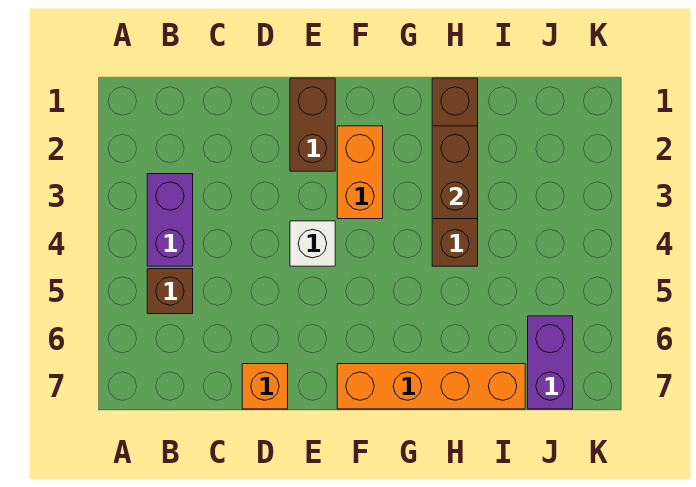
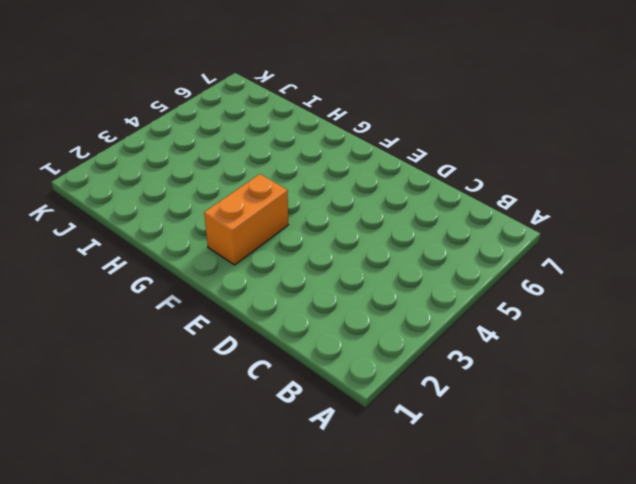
none -> purple brick B3:B4 level 1
none -> brown brick B5 level 1

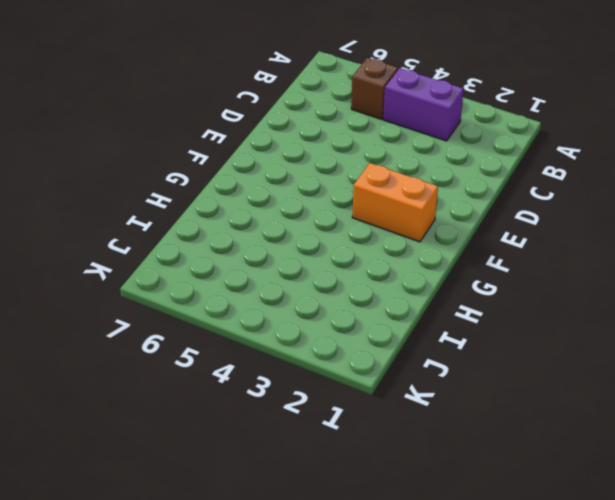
none -> orange brick D7 level 1
none -> brown brick E1:E2 level 1

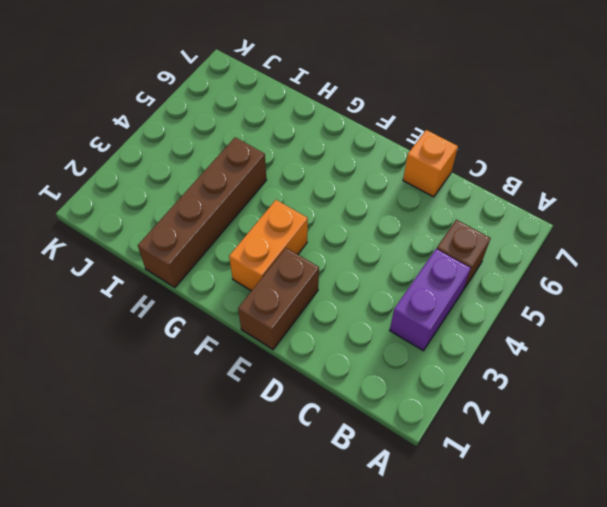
none -> white brick E4 level 1
none -> orange brick F7:I7 level 1

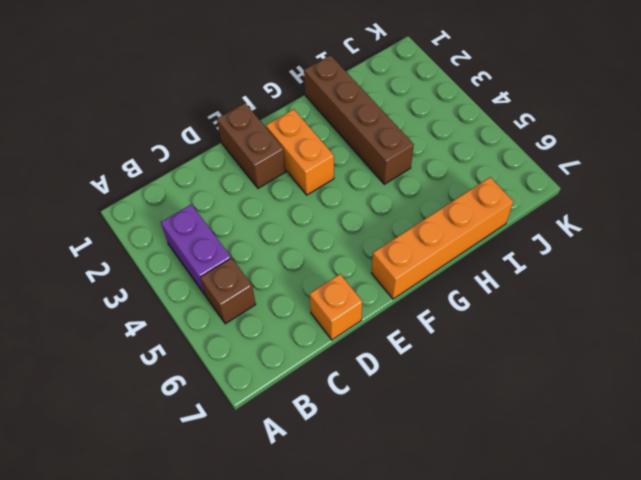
none -> white brick E4 level 1
none -> purple brick J6:J7 level 1

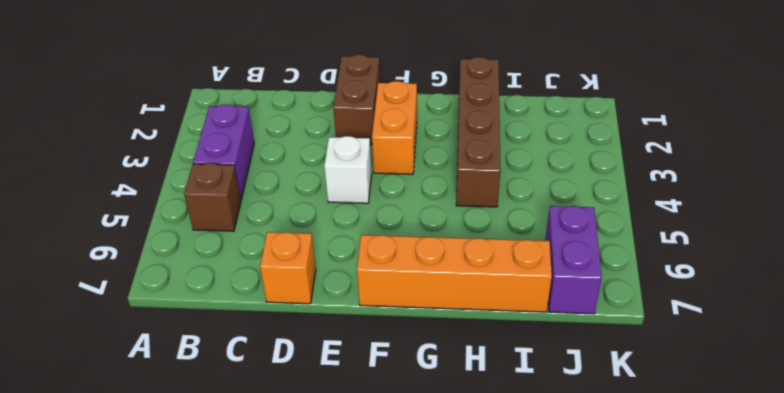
none -> brown brick H2:H3 level 2

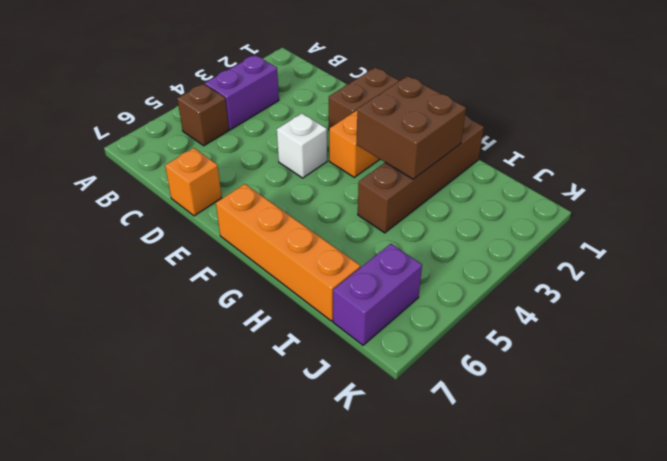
brown brick G2:H3 level 2 -> brown brick H2:H3 level 2

